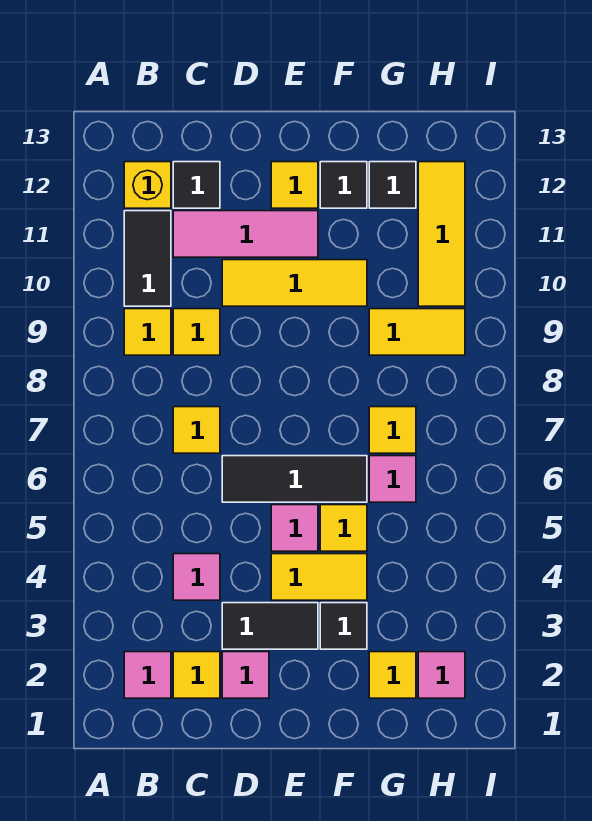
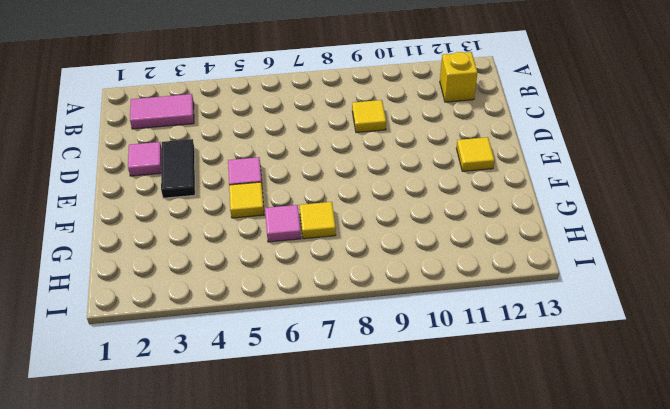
pink tile B2:B3 level 1 -> pink tile B2 level 1
none -> yellow tile B9 level 1
none -> black tile B10:B11 level 1
none -> yellow tile C2 level 1

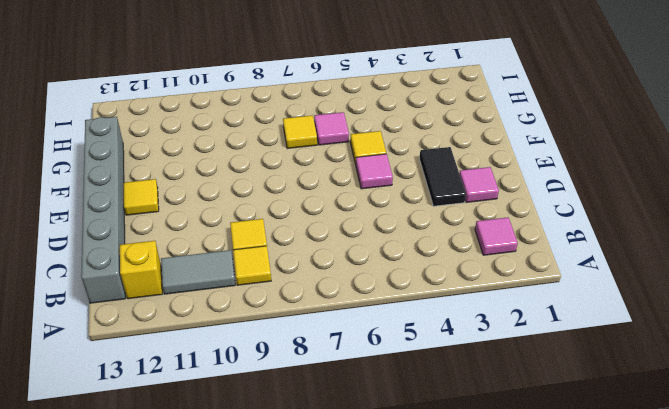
grey tile B10:B11 level 1 -> black tile B10:B11 level 1
grey brick B13:G13 level 1 -> none
none -> yellow tile C2 level 1
none -> pink tile C4 level 1
none -> yellow tile C7 level 1

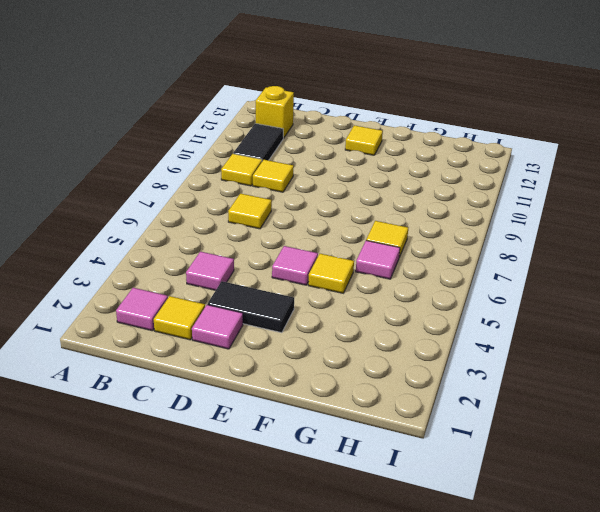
none -> pink tile C11:E11 level 1
none -> black tile C12 level 1
none -> black tile D6:F6 level 1

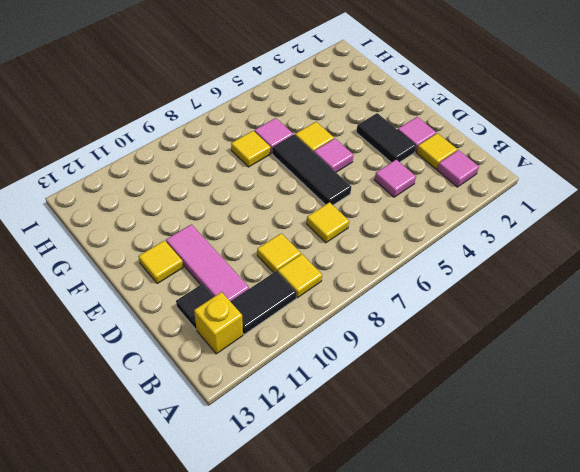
none -> yellow tile D10:F10 level 1
none -> yellow tile E4:F4 level 1
none -> black tile F3 level 1

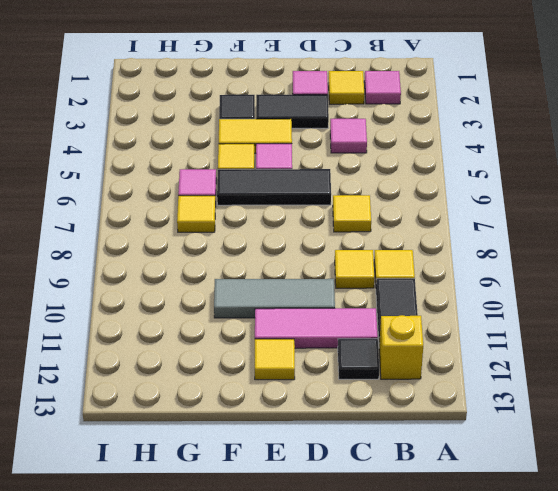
grey tile D10:F10 level 1 -> yellow tile D10:F10 level 1
none -> black tile F12 level 1
none -> yellow tile G2 level 1
none -> yellow tile G9:H9 level 1

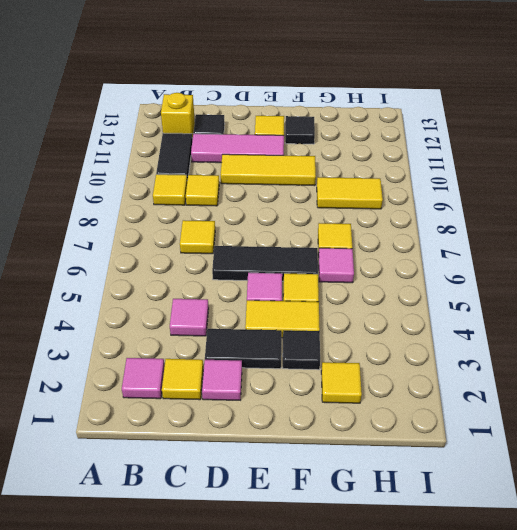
none -> black tile G12 level 1
none -> pink tile H2 level 1
none -> yellow tile H10:H12 level 1

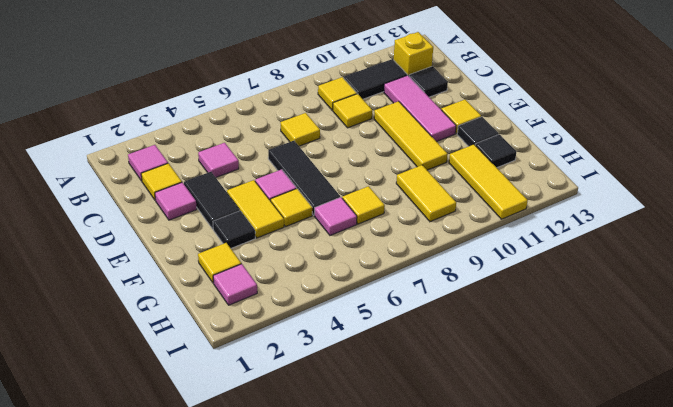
yellow tile G11:I11 level 1 -> yellow tile H10:H12 level 1

